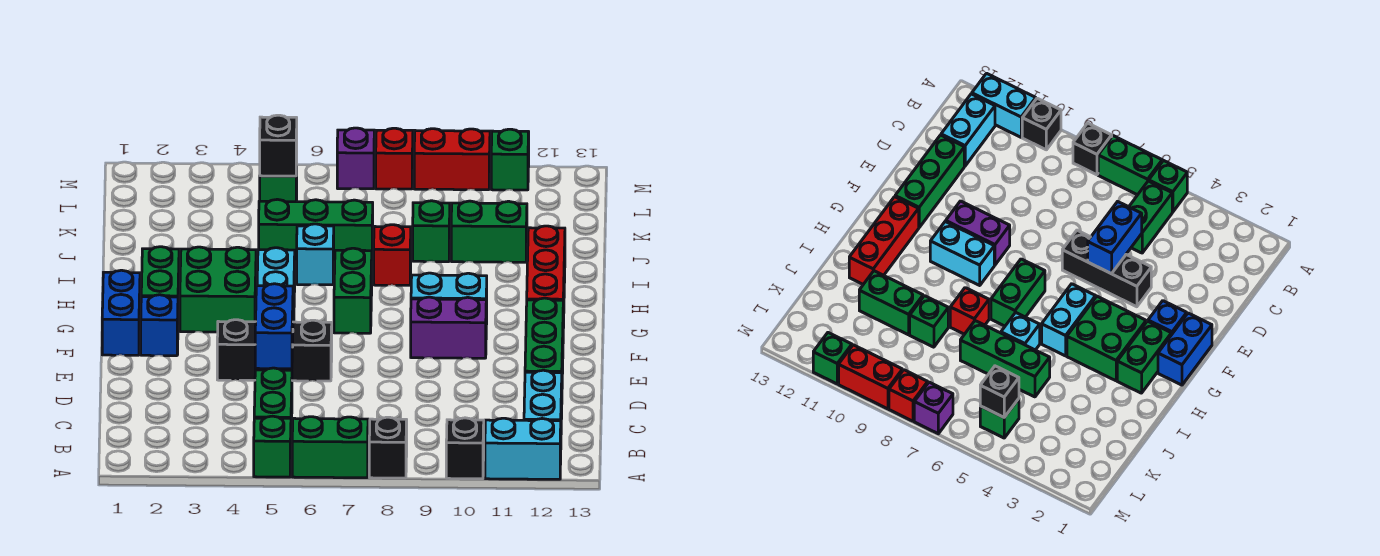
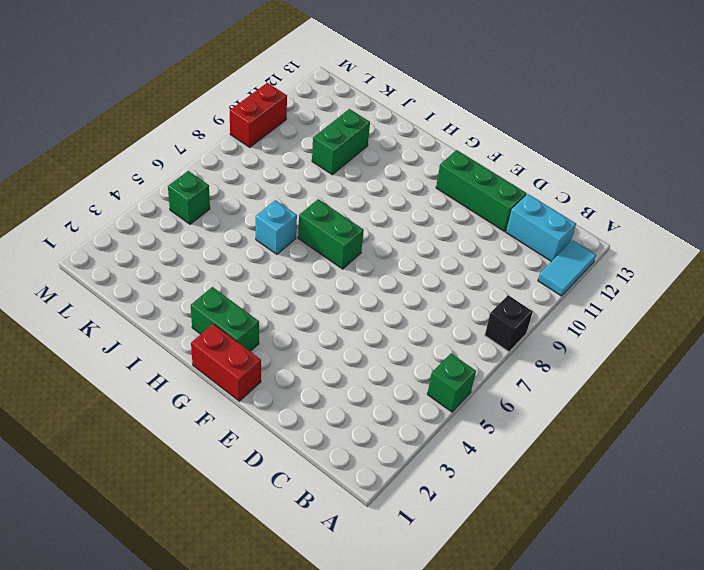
cyan tile A11:A12 level 1 -> cyan brick A11:A12 level 1
red brick F1:G1 level 1 -> blue brick F1:G1 level 1
none -> green brick A6:A7 level 1
none -> black brick A10 level 1
none -> green brick B5:C5 level 1
none -> black brick E4:E6 level 1

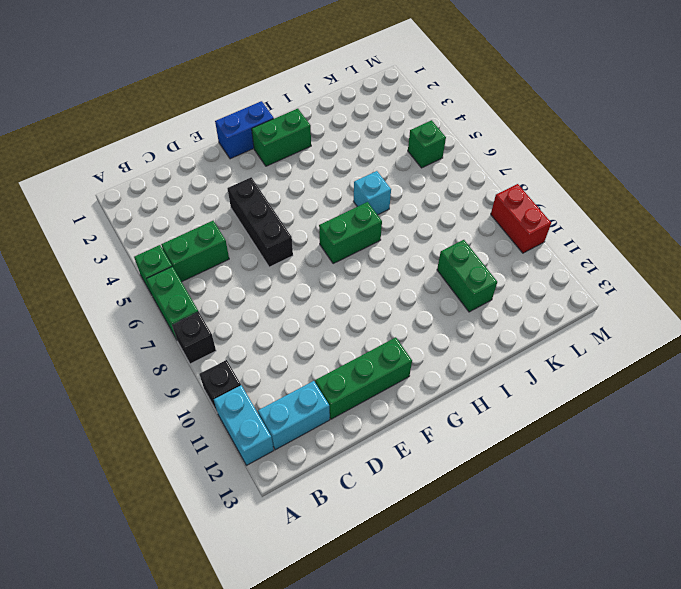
none -> blue brick F2 level 1
none -> purple brick F9:F10 level 1
none -> green brick G3:H4 level 1
none -> cyan brick G5:H5 level 1

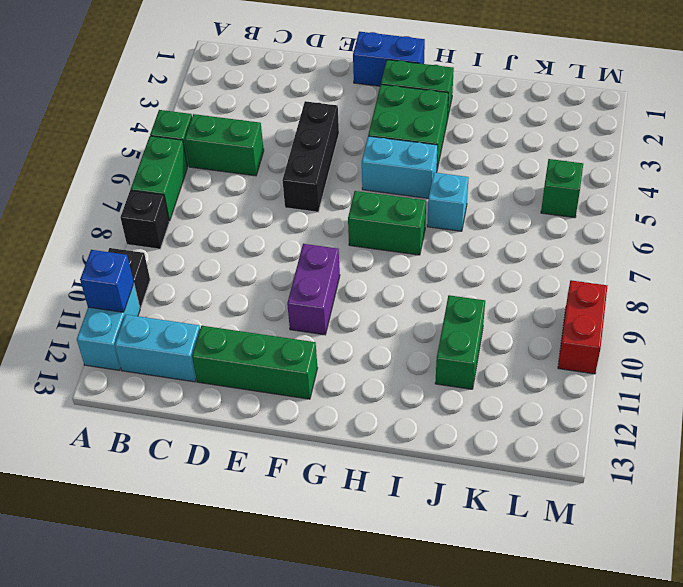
blue brick A11 level 2 -> blue brick F2 level 1
none -> cyan brick G9:G10 level 1
none -> red brick G12:I12 level 1
none -> red brick I8 level 1
none -> green brick J5:J7 level 1

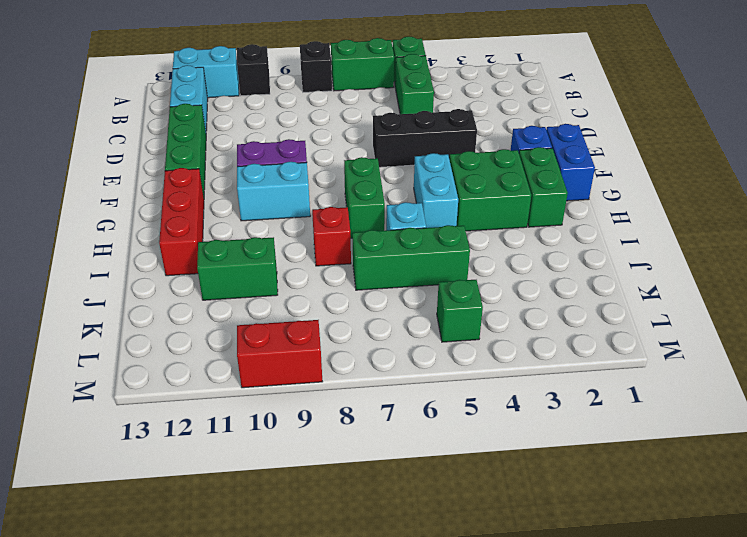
none -> green brick J9 level 1
none -> purple brick M7 level 1
none -> red brick M8 level 1
none -> green brick M11 level 1

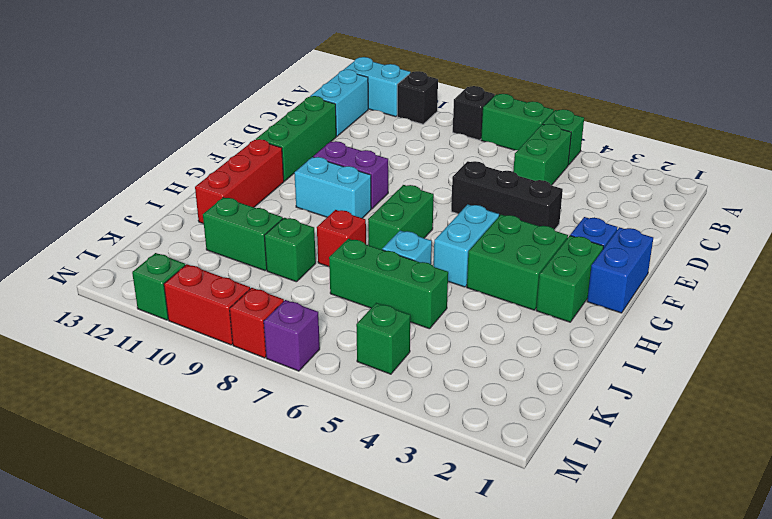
none -> blue brick D5:E5 level 2
none -> black brick L5 level 2

